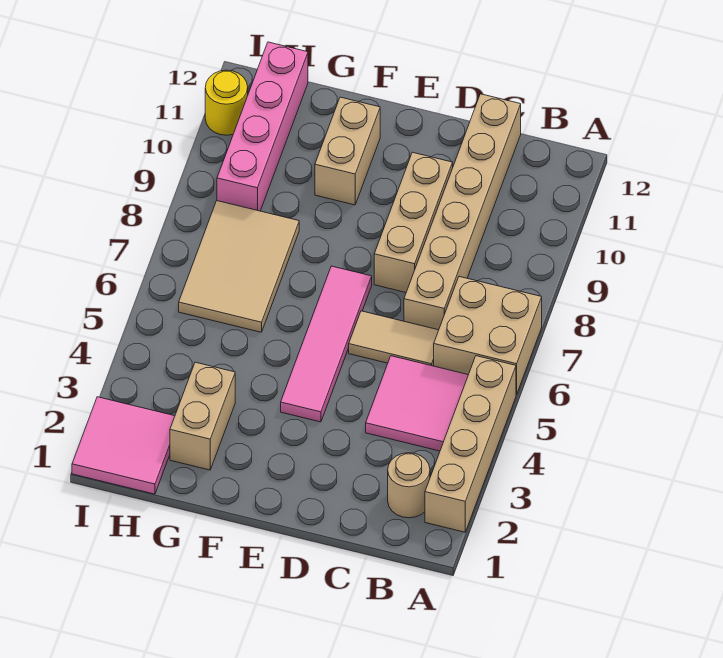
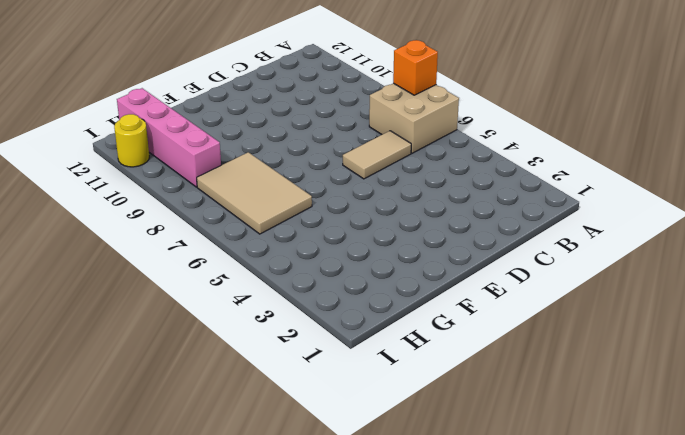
orange brick A7 level 2 -> none
none -> tan brick A2:A5 level 1
none -> tan round brick B2 level 1
none -> pink tile B4:C5 level 1

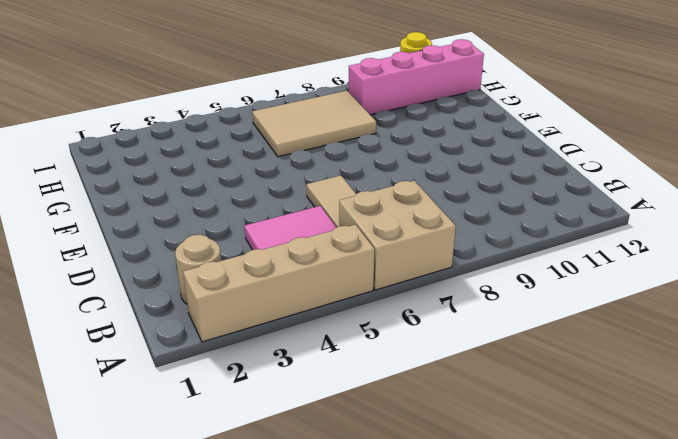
none -> tan brick C7:C12 level 1
none -> tan brick D8:D10 level 1
none -> pink tile E4:E7 level 1

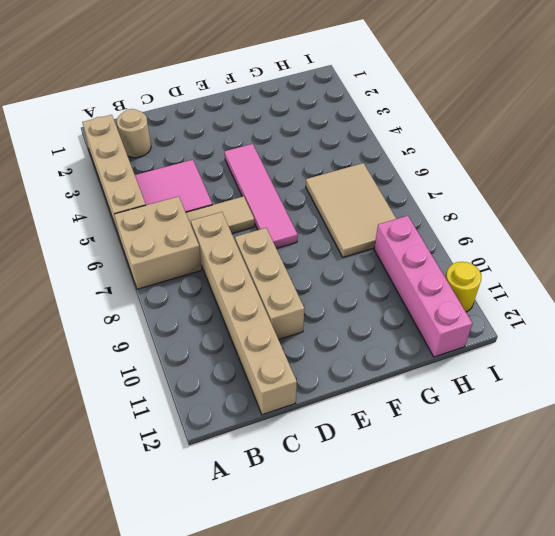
none -> tan brick F10:F11 level 1
none -> tan brick G2:G3 level 1
none -> pink tile H1:I2 level 1

